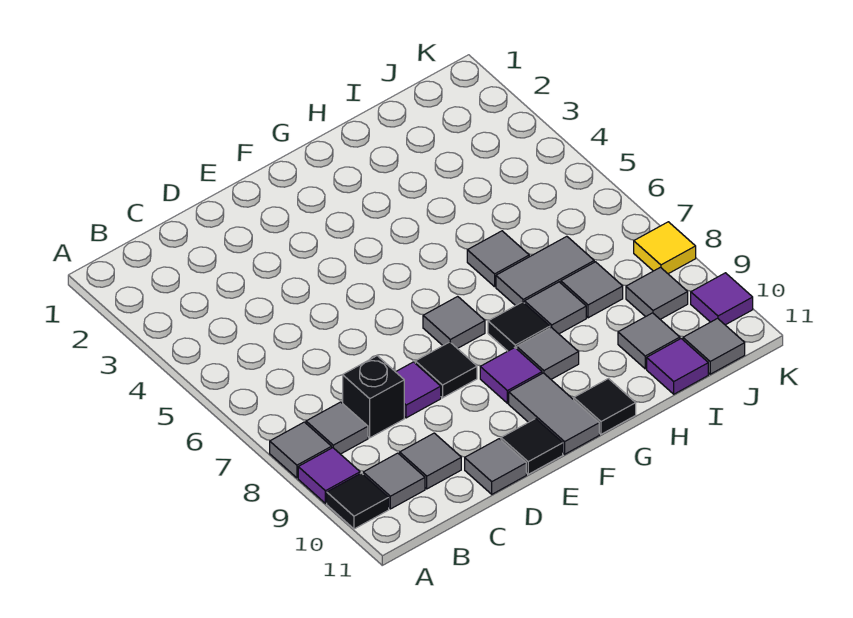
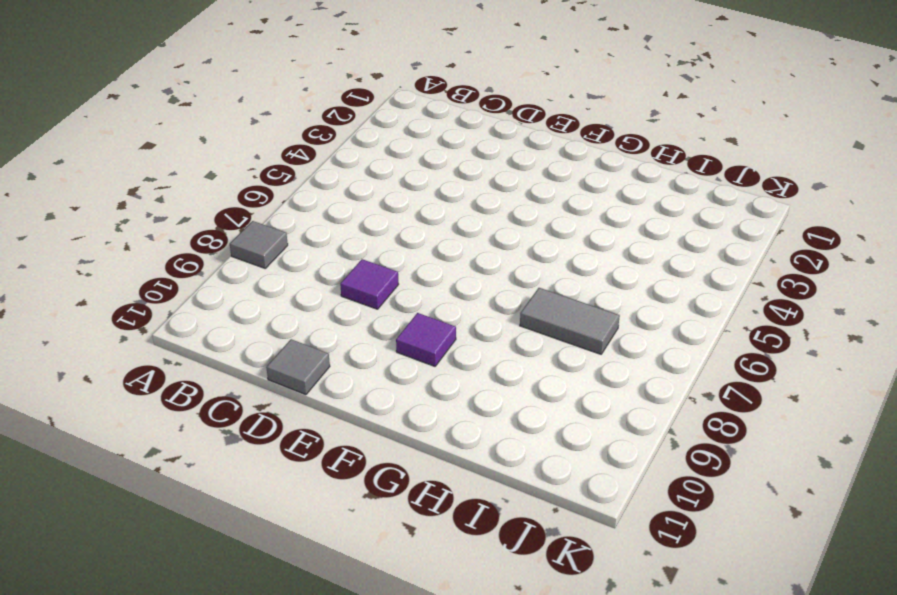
none -> purple tile A9 level 1
none -> black tile A10 level 1
none -> grey tile B8 level 1

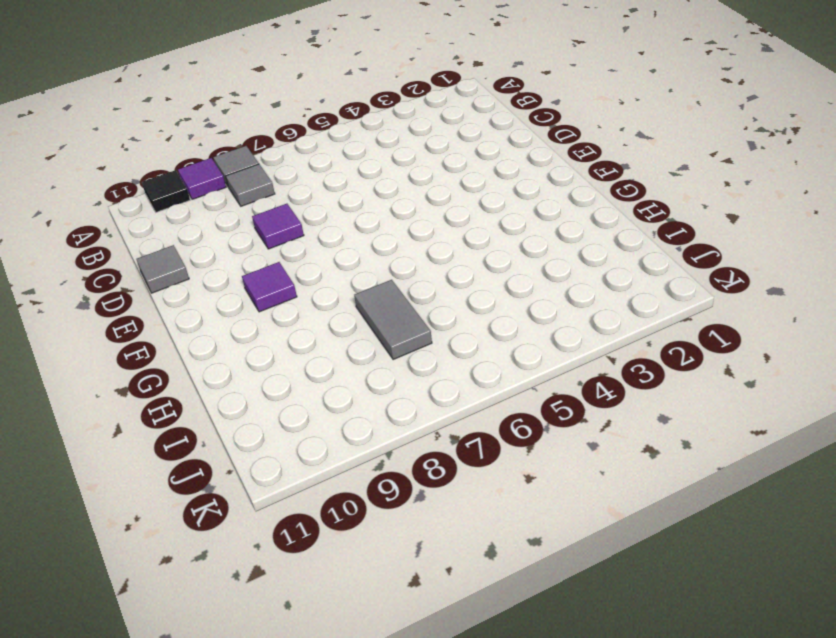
none -> grey tile B10 level 1
none -> black brick C8 level 1
none -> grey tile C10 level 1

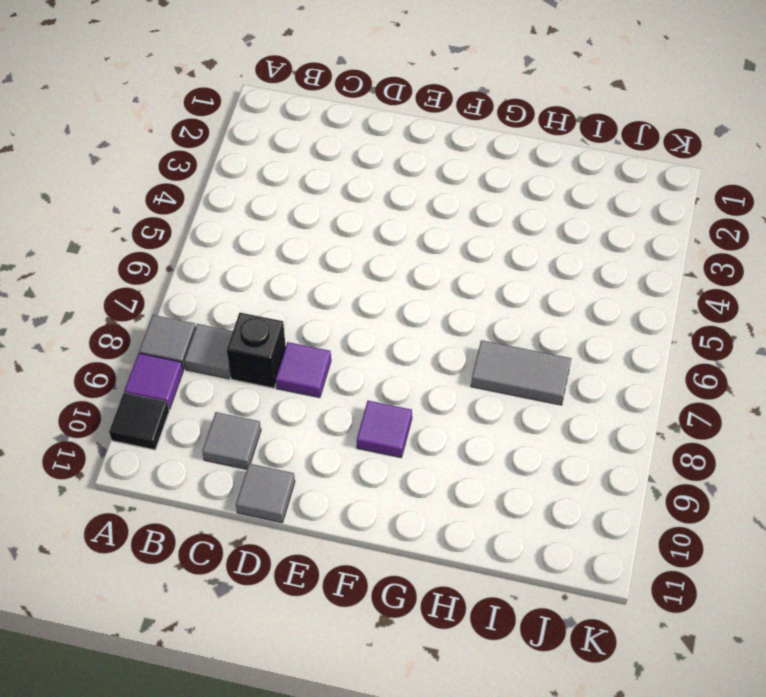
none -> grey tile B10 level 1
none -> black tile E8 level 1
none -> black tile E11 level 1

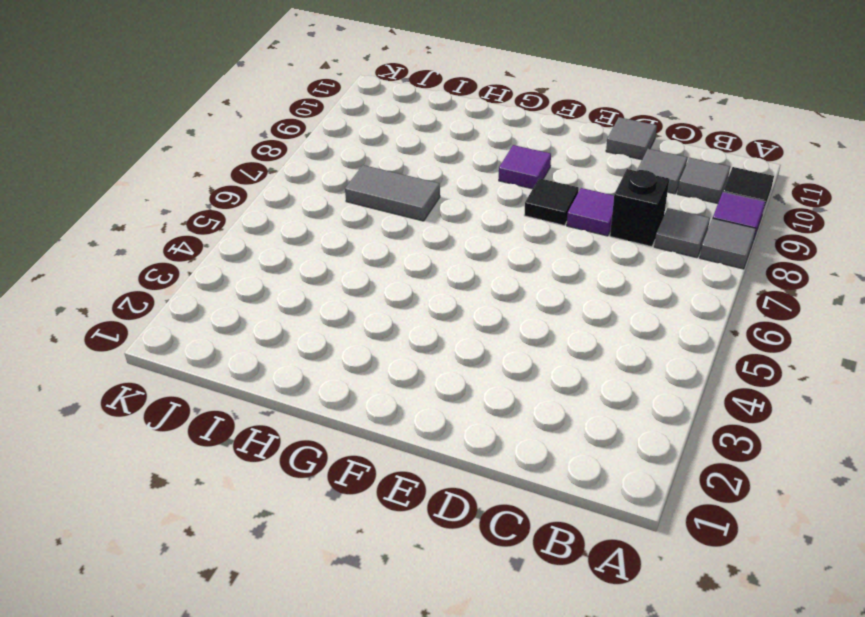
none -> black tile E11 level 1
none -> grey tile F7 level 1
none -> grey tile F10:F11 level 1

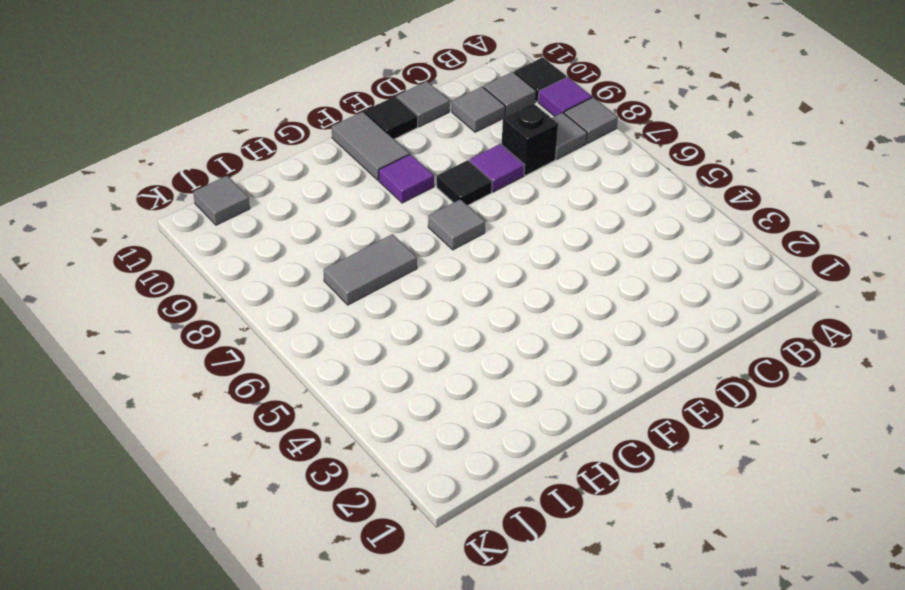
none -> black tile G8 level 1
none -> grey tile G9 level 1
none -> black tile G11 level 1

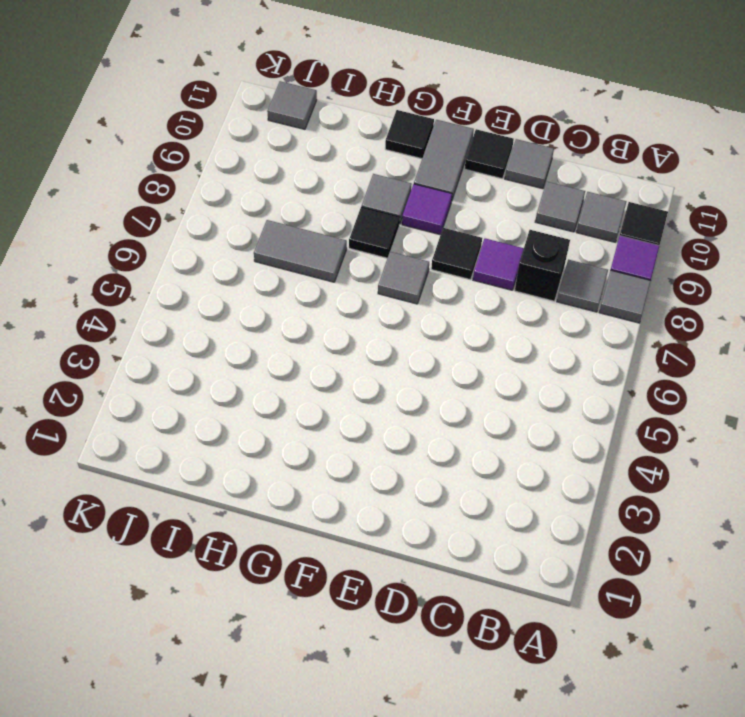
none -> grey tile H6 level 1
none -> grey tile H8 level 1
none -> grey tile I8 level 1

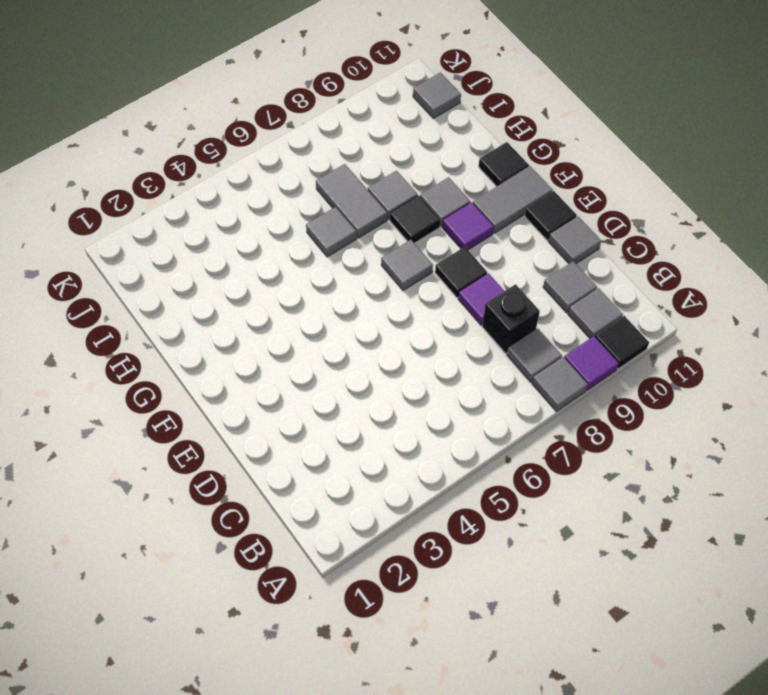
none -> grey tile I8 level 1
none -> grey tile I10 level 1
none -> purple tile I11 level 1

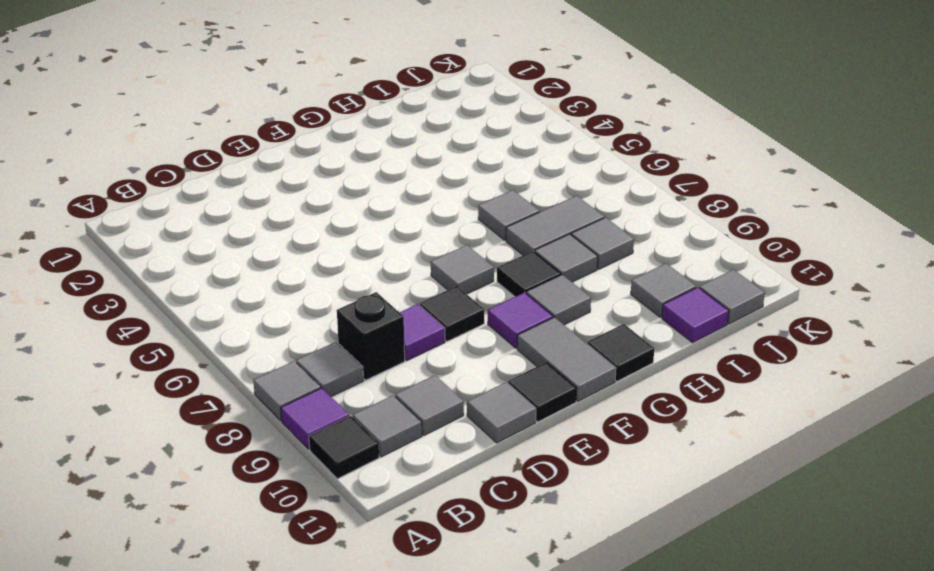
none -> grey tile J9 level 1
none -> yellow tile K8 level 1
none -> purple tile K10 level 1

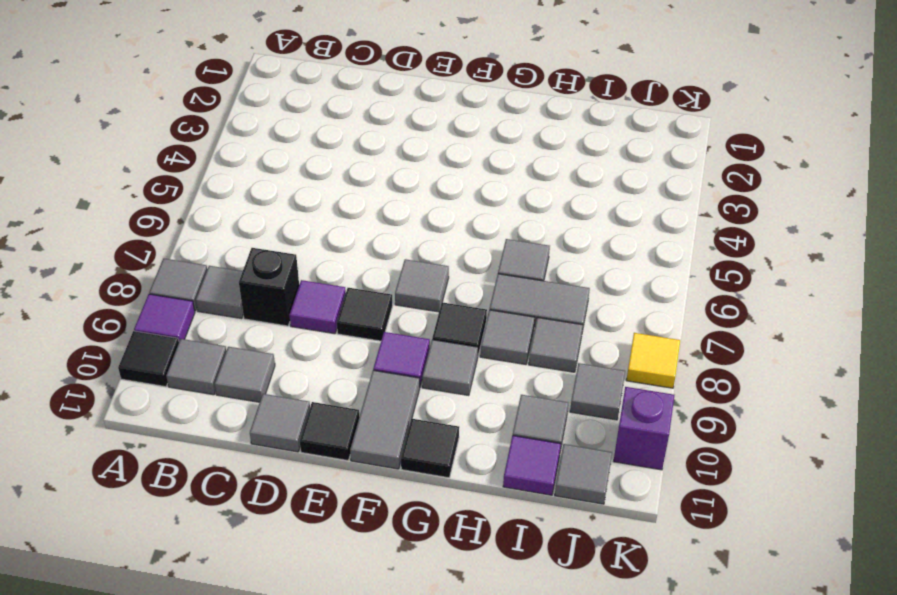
purple brick K10 level 1 -> purple tile K10 level 1

